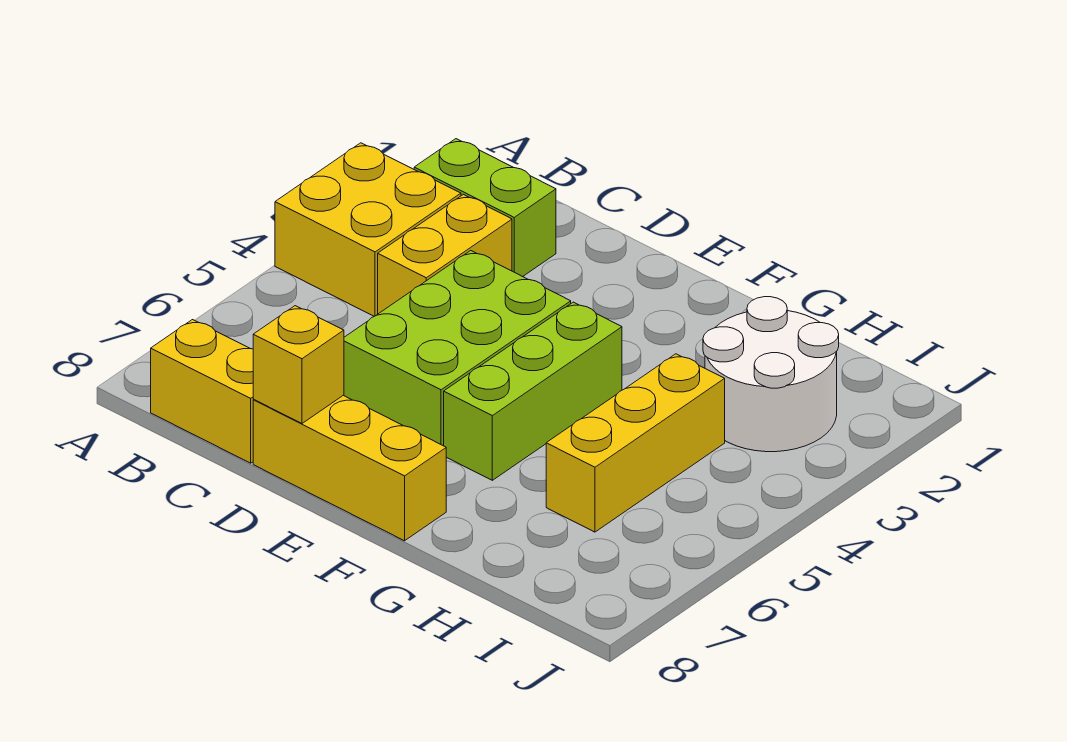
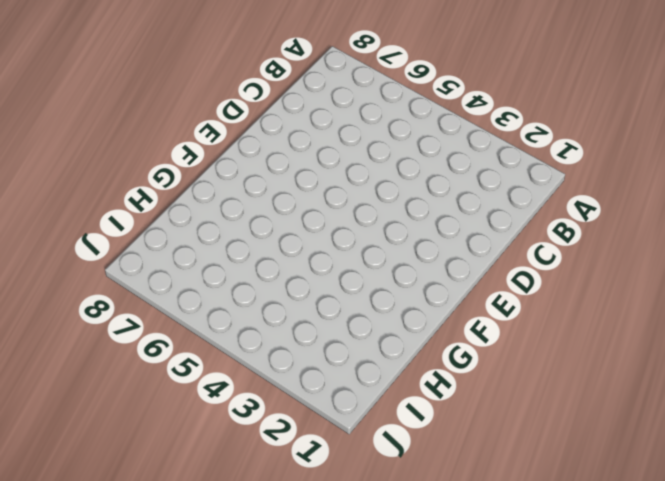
none -> yellow brick A3:B4 level 1
none -> lime brick B2:C2 level 1

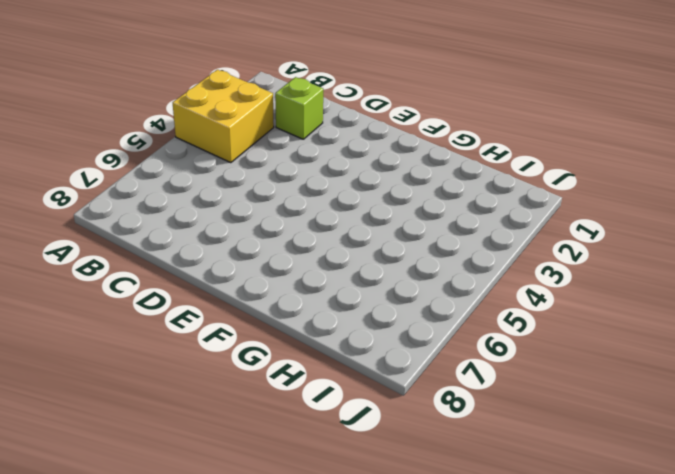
lime brick C2 level 1 -> lime brick B2:C2 level 1
none -> yellow brick B8:C8 level 1
none -> yellow brick C3:C4 level 1

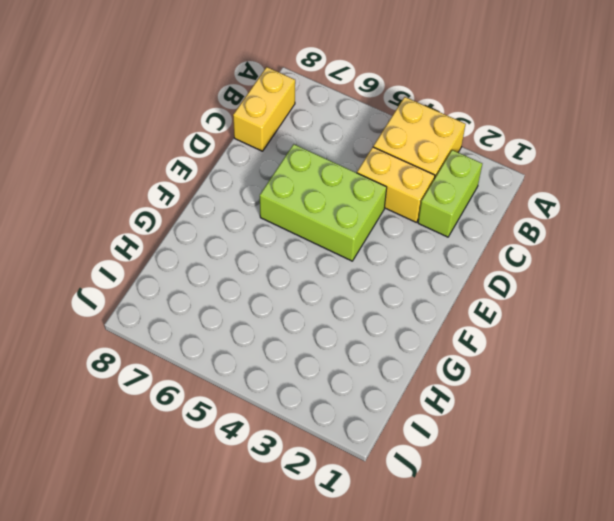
none -> yellow brick D8:F8 level 1
none -> lime brick F4:F6 level 1

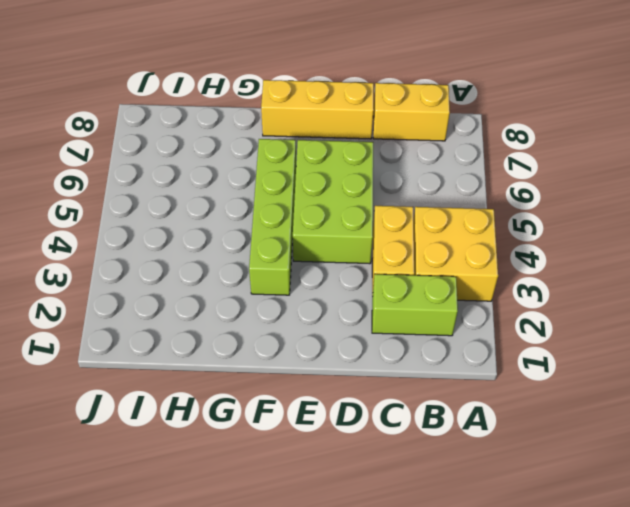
lime brick F3:F6 level 1 -> lime brick F4:F6 level 1
none -> white round brick H2:I3 level 1
none -> yellow brick H4:H6 level 1

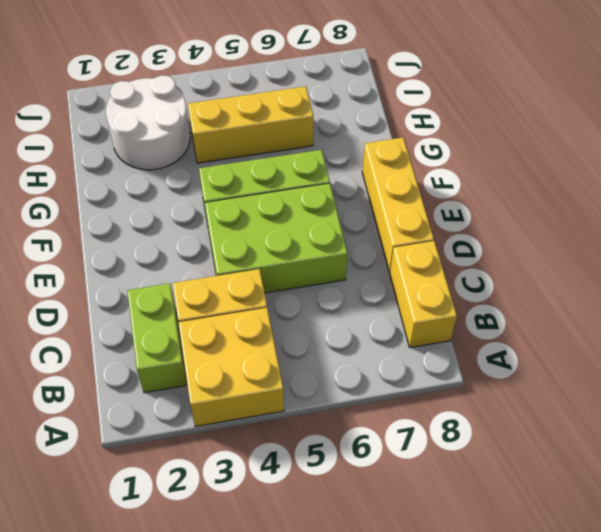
none -> yellow brick D8 level 2

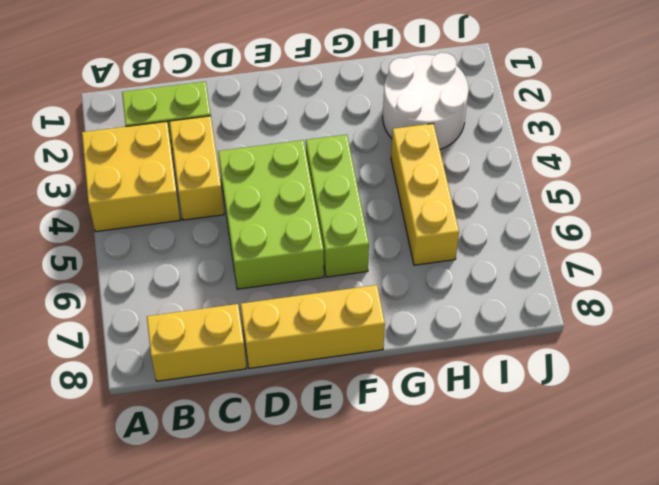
none -> yellow brick D8 level 2

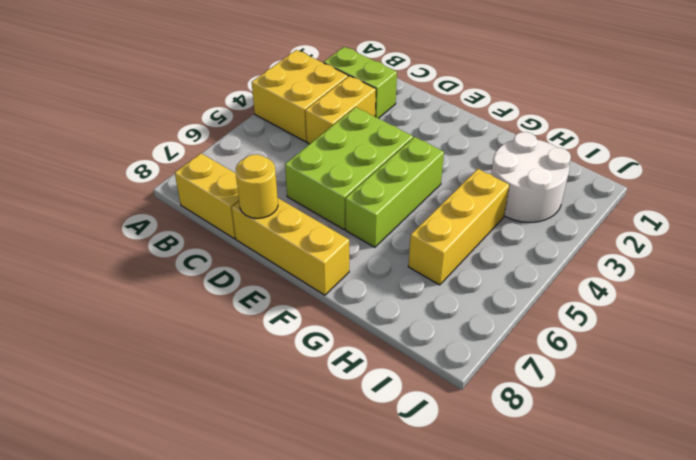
yellow round brick D8 level 2 -> yellow brick D8 level 2

